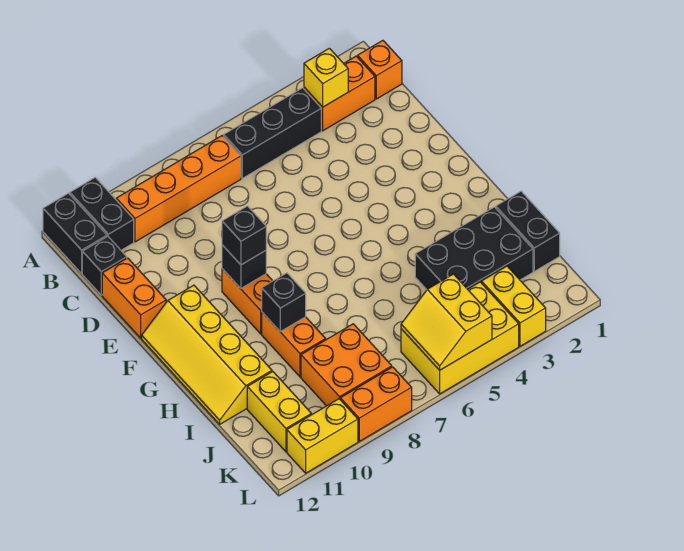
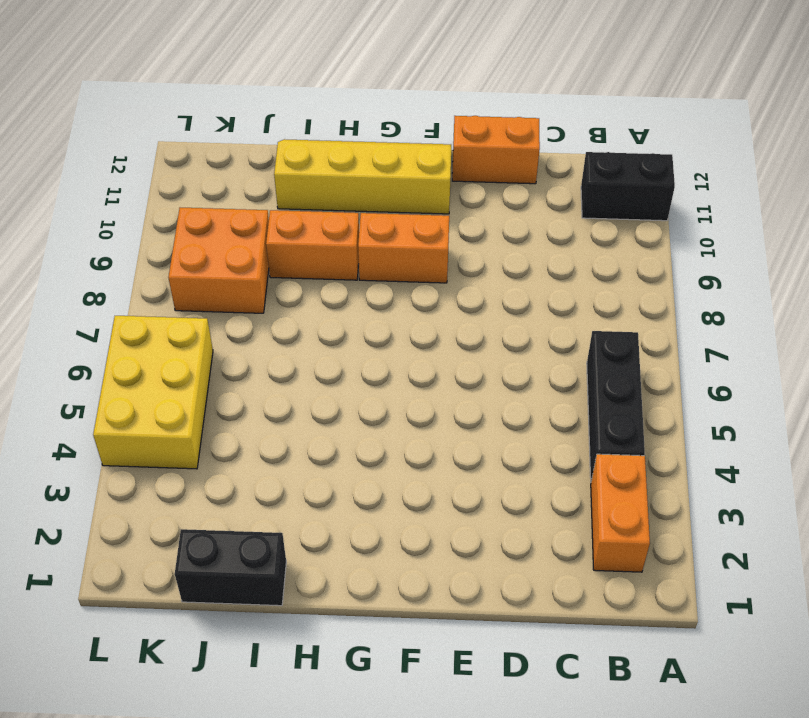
none -> black brick A12:B12 level 1
none -> orange brick B1 level 1
none -> orange brick B7:B10 level 1

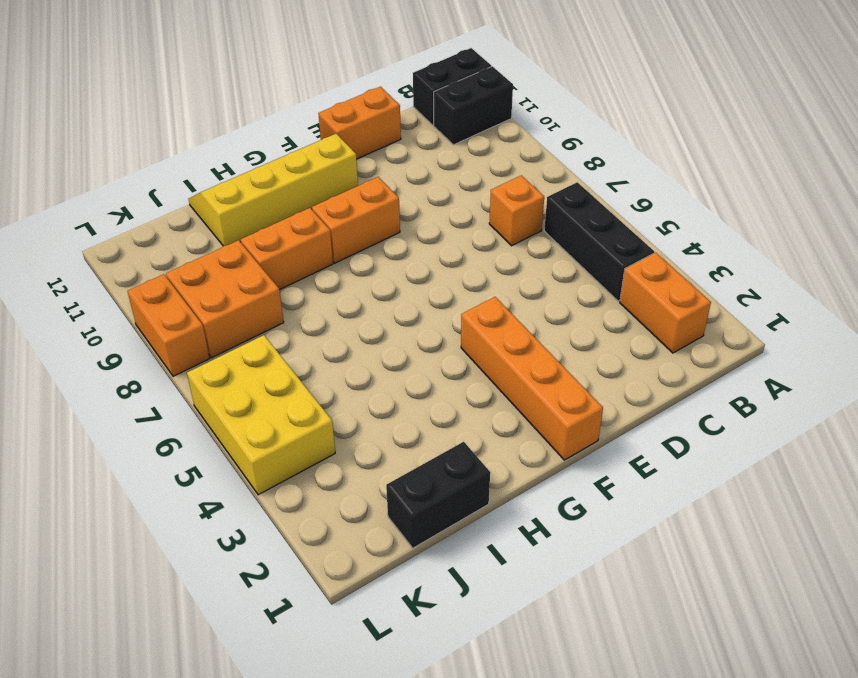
orange brick C7 level 1 -> orange brick B1 level 1
orange brick F1:F4 level 1 -> orange brick B7:B10 level 1
none -> black brick C12 level 1
none -> black brick I2:J4 level 1
none -> yellow brick J11:K11 level 1

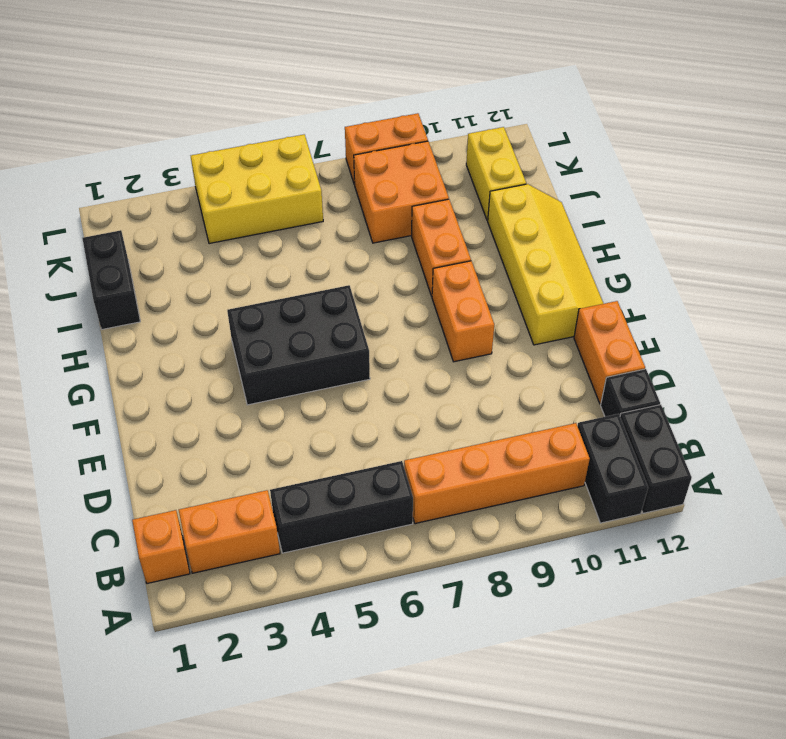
black brick F4:G6 level 1 -> black brick I2:J4 level 1
none -> yellow brick K3:L3 level 1
none -> yellow brick L10:L11 level 1
none -> yellow brick B3 level 2

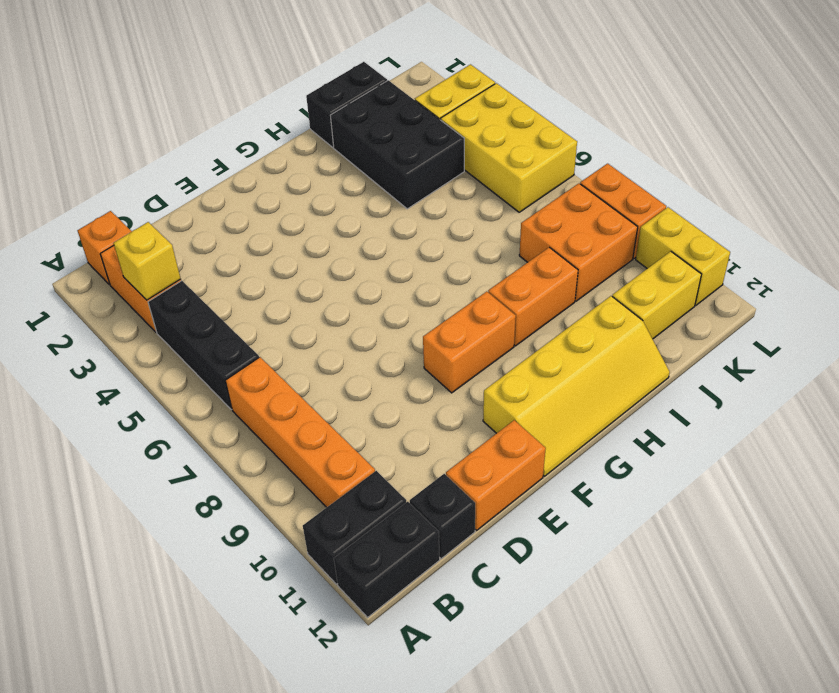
none -> black brick F9 level 2
none -> black brick H9 level 2
none -> yellow slope K5:L6 level 2 top 5

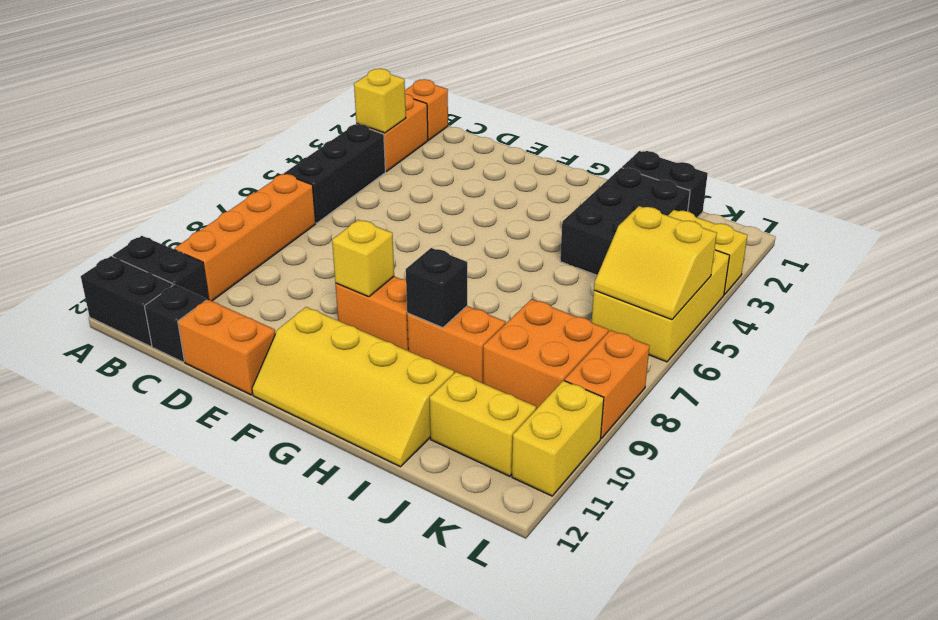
yellow brick F9 level 2 -> black brick F9 level 2
none -> black brick F9 level 3

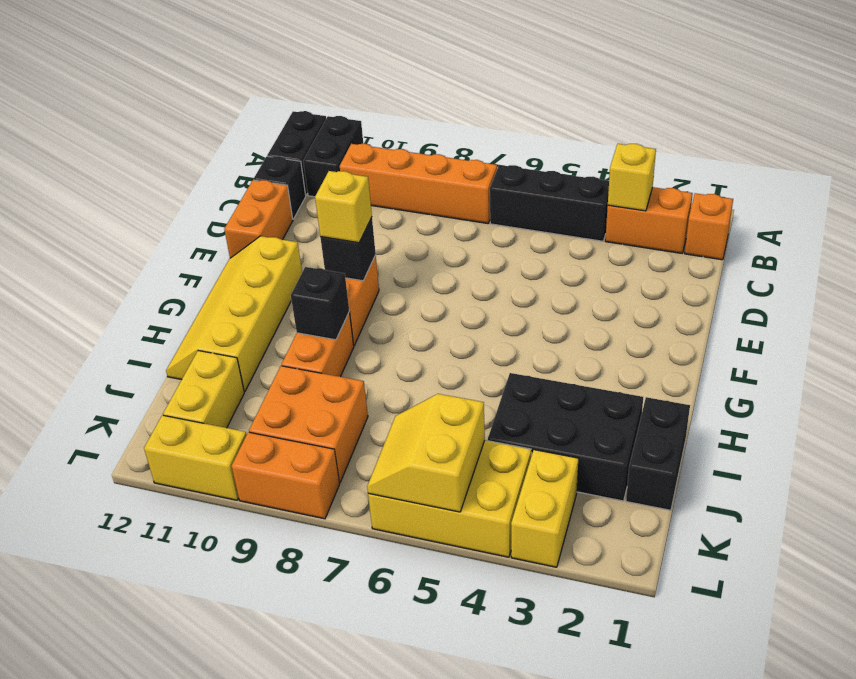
yellow brick F9 level 3 -> black brick F9 level 3

